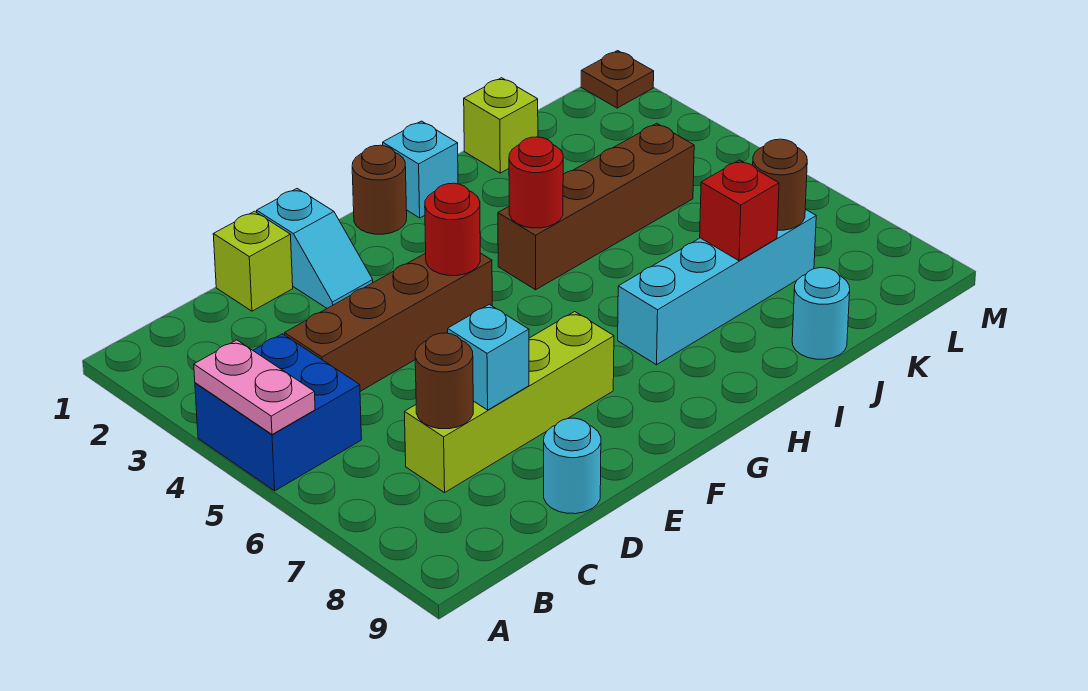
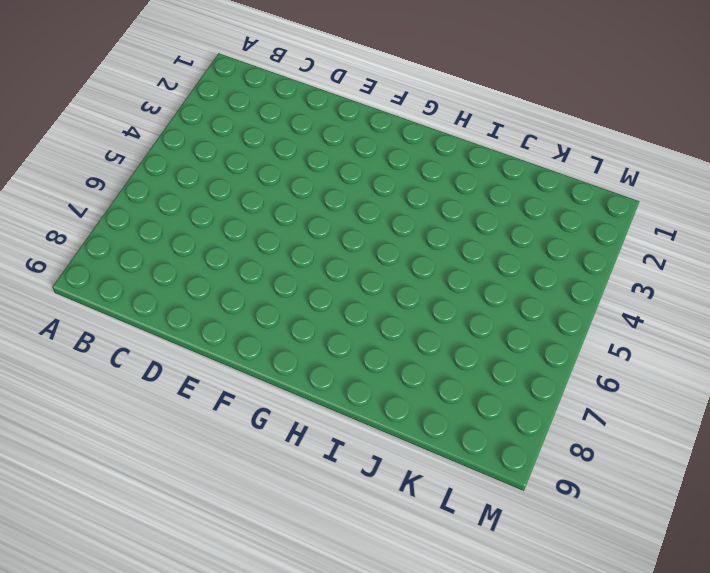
none -> blue brick A4:B5 level 1
none -> brown brick C4:F4 level 1
none -> lime brick C7:F7 level 1

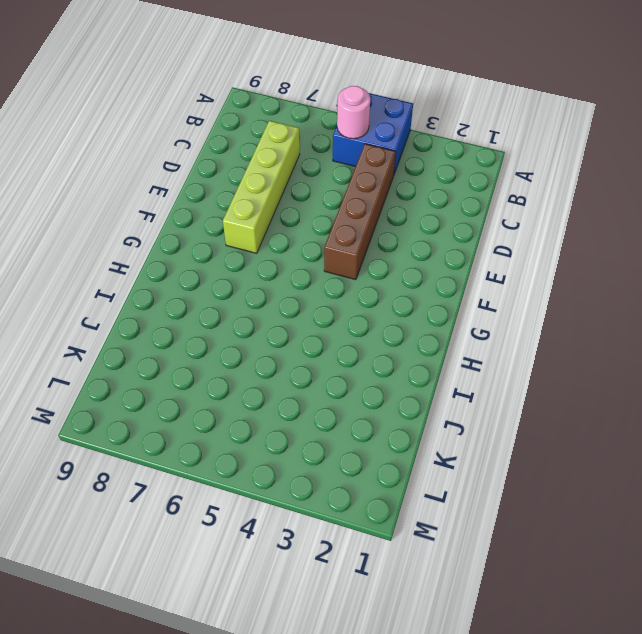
pink round brick B5 level 2 -> none
none -> lime brick D1 level 1
none -> cyan round brick D9 level 1
none -> cyan slope E1:E2 level 1 top 1

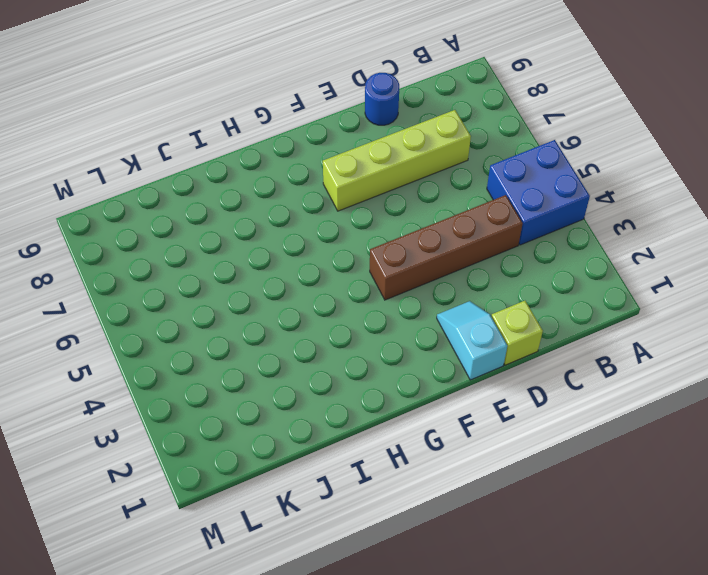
blue round brick D9 level 1 -> cyan round brick D9 level 1
none -> brown round brick G1 level 1
none -> cyan brick H1 level 1
none -> brown brick H4:K4 level 1

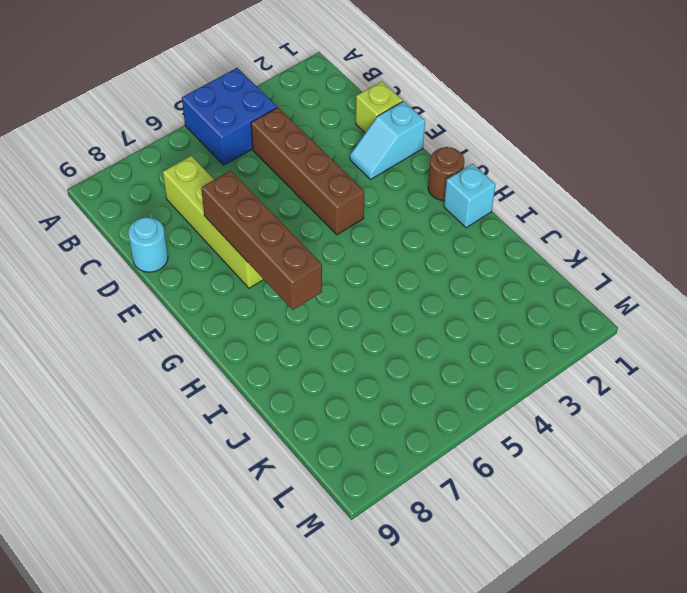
brown brick E7:H7 level 2 -> brown brick H4:K4 level 1
none -> cyan brick H7:K7 level 1
none -> lime brick J1 level 1
none -> cyan round brick J9 level 1

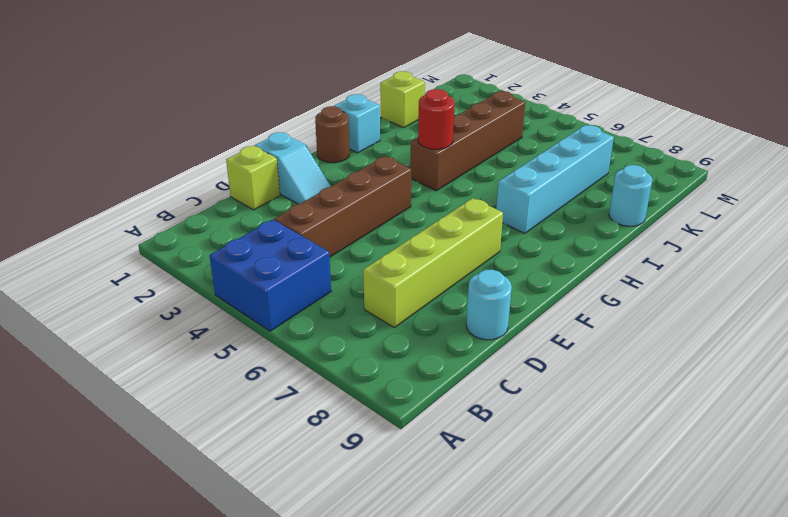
none -> brown plate M1 level 1
none -> pink plate A4:A5 level 2
none -> brown round brick C7 level 2

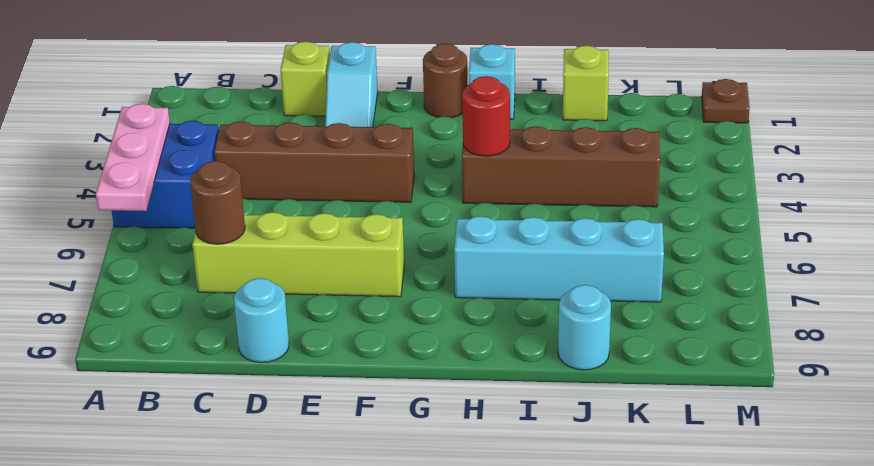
pink plate A4:A6 level 2 -> pink plate A4:A5 level 2
none -> cyan brick D7 level 2
none -> red round brick F4 level 2
none -> red brick J7 level 2

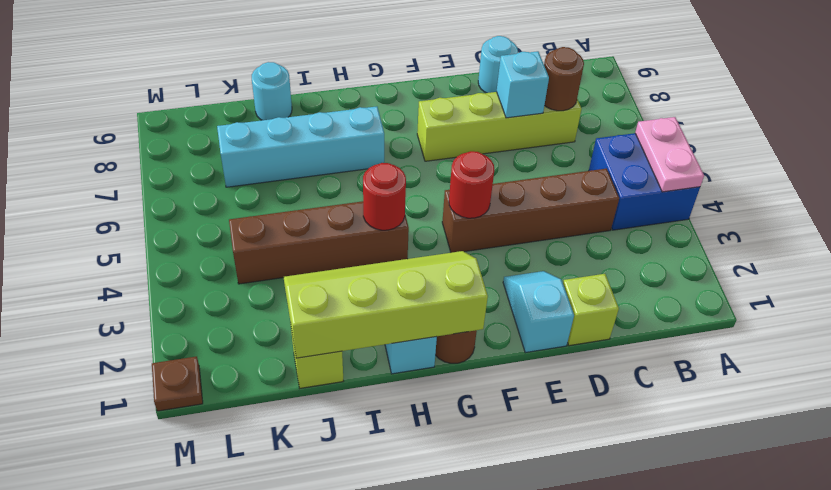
lime slope G1:J2 level 2 top 1 -> none
none -> red brick J7 level 2
none -> brown round brick K7 level 2

